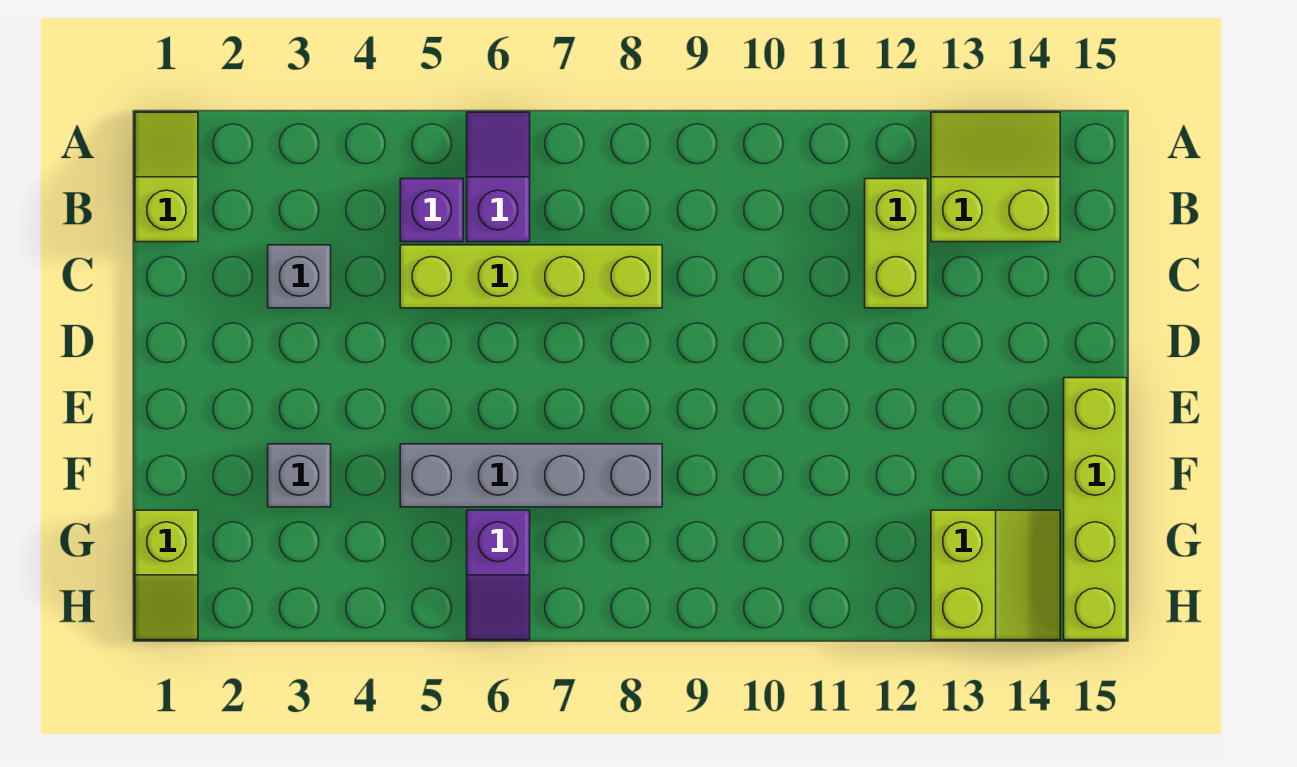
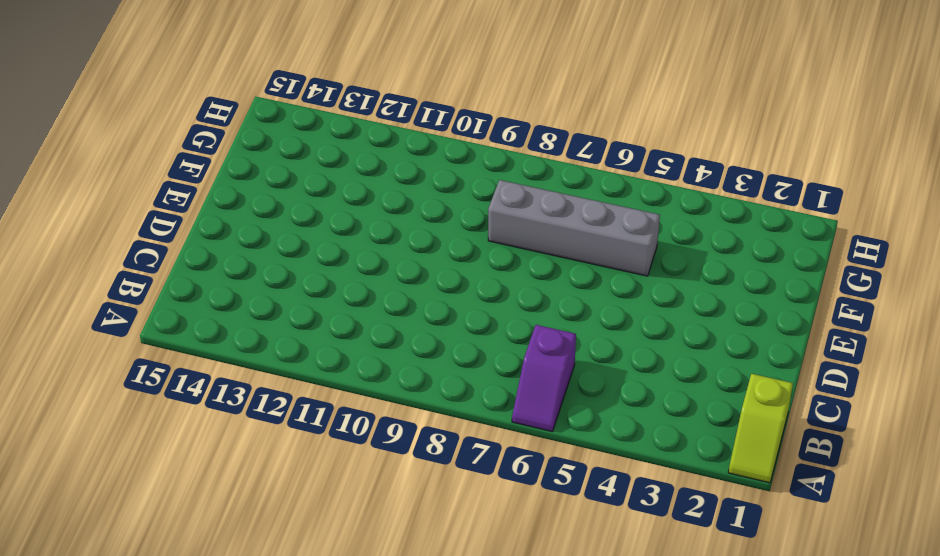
none -> lime slope A13:B14 level 1 top B
none -> purple brick B5 level 1
none -> lime brick B12:C12 level 1

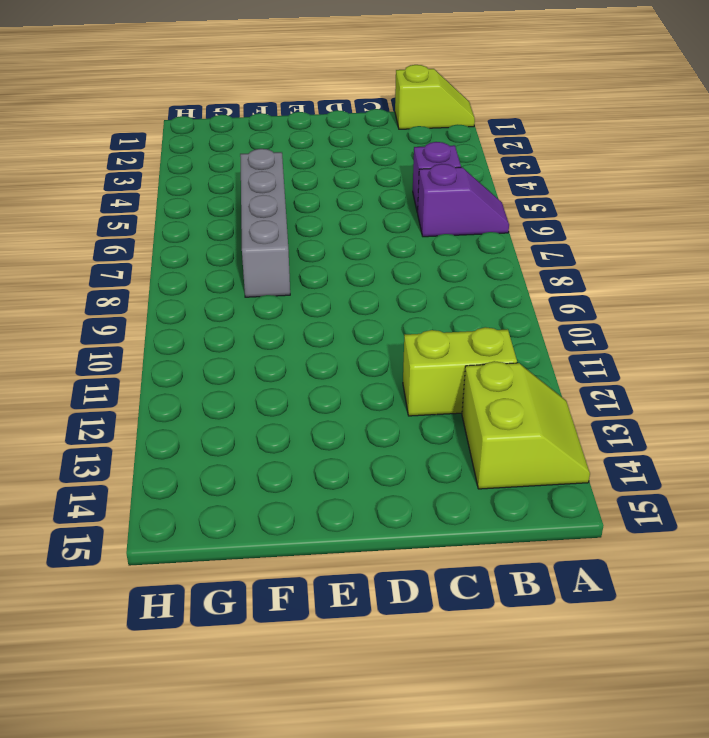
none -> grey brick C3 level 1
none -> lime brick C5:C8 level 1
none -> lime brick E15:H15 level 1

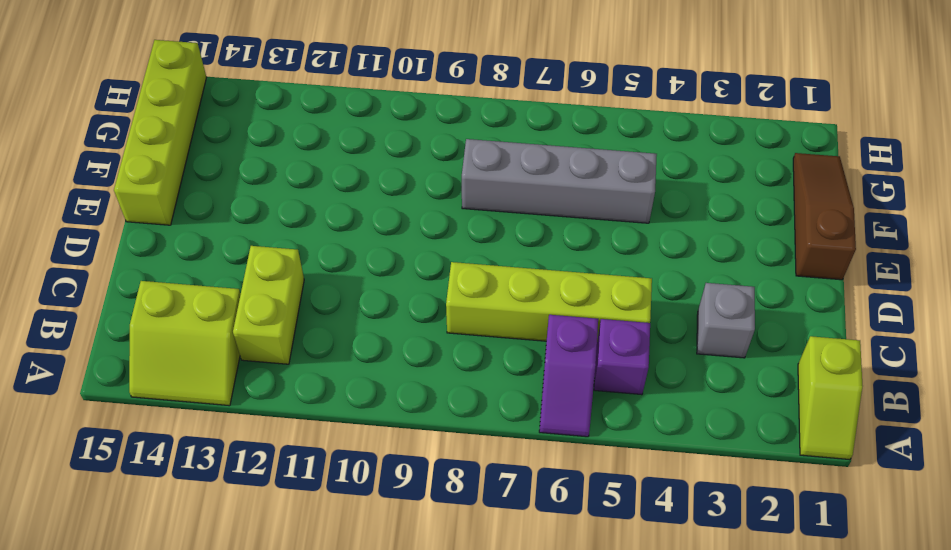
brown slope E1:G1 level 1 top E -> lime slope G1:H1 level 1 top G
none -> grey brick F3 level 1
none -> purple slope G6:H6 level 1 top G
none -> lime slope G13:H14 level 1 top 13

